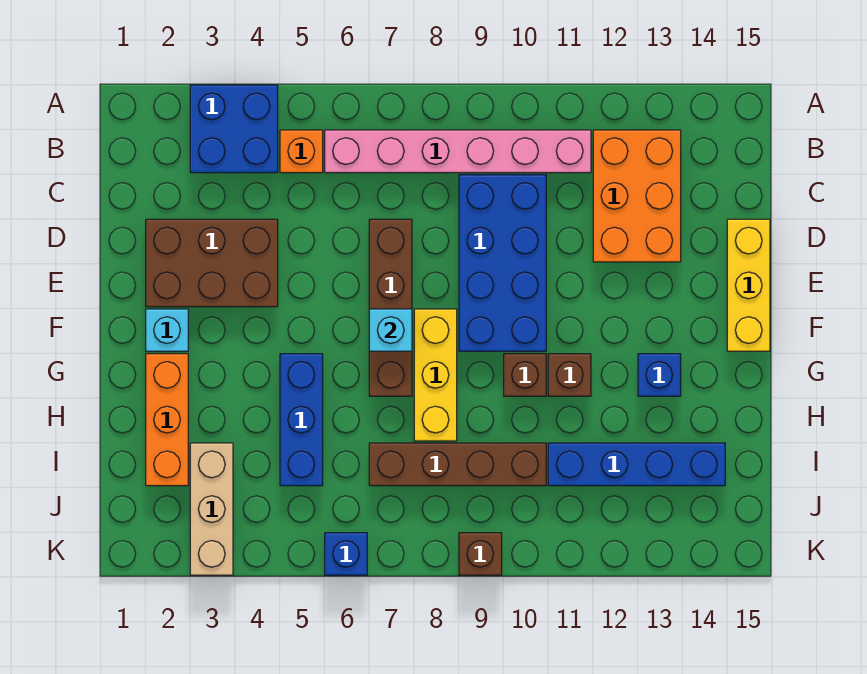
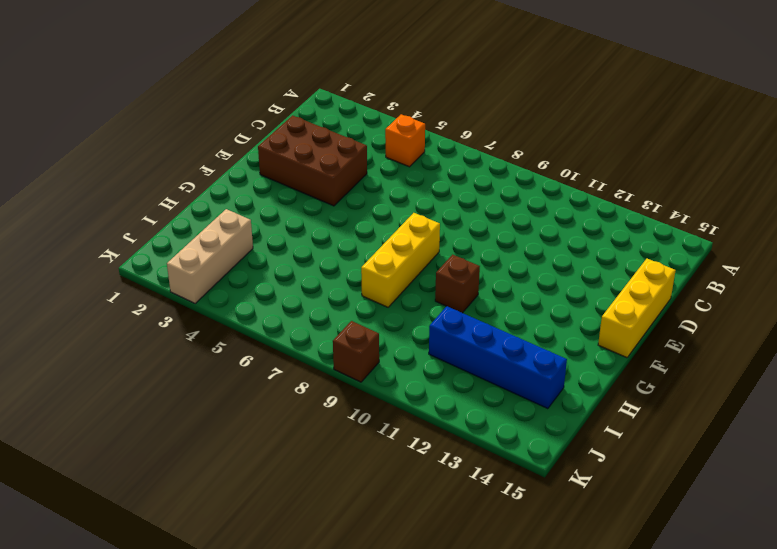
none -> blue brick A3:B4 level 1
none -> pink brick B6:B11 level 1
none -> orange brick B12:D13 level 1

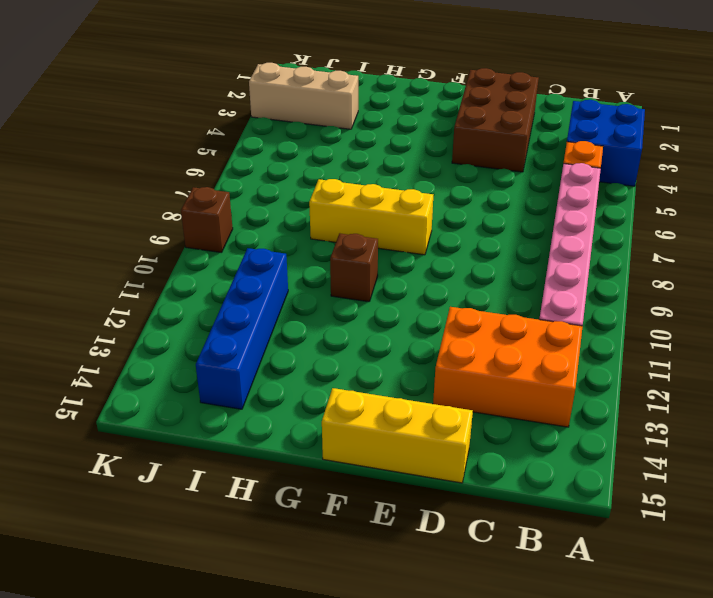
none -> blue brick C9:F10 level 1
none -> brown brick D7:G7 level 1
none -> cyan brick F2 level 1

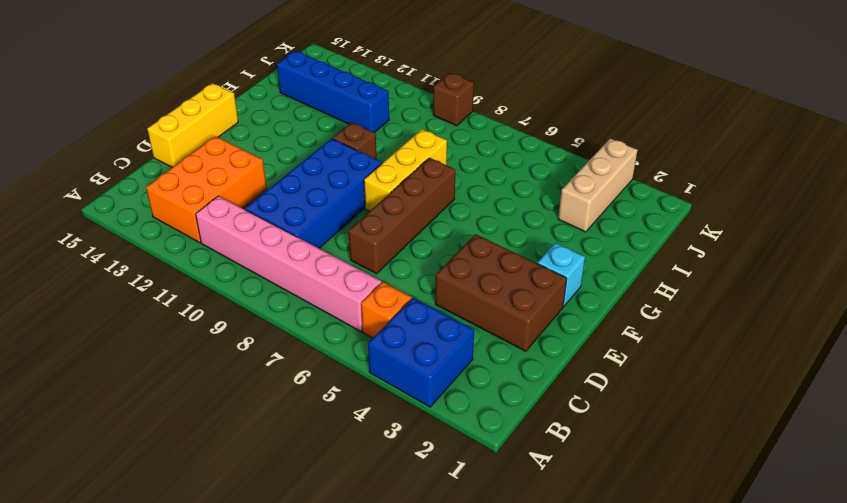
none -> orange brick G2:I2 level 1
none -> blue brick G5:I5 level 1
none -> brown brick G11 level 1

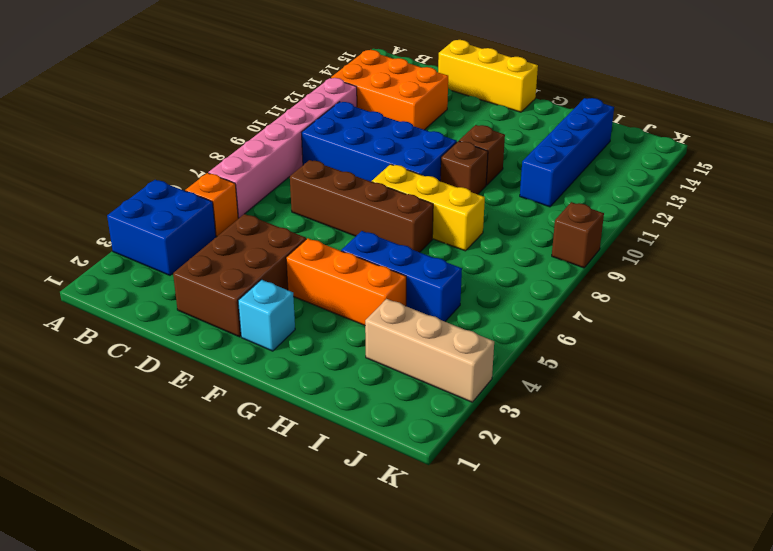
orange brick F4:H4 level 1 -> orange brick G2:I2 level 1
none -> blue brick G13 level 1
none -> brown brick I7:I10 level 1
none -> blue brick K6 level 1

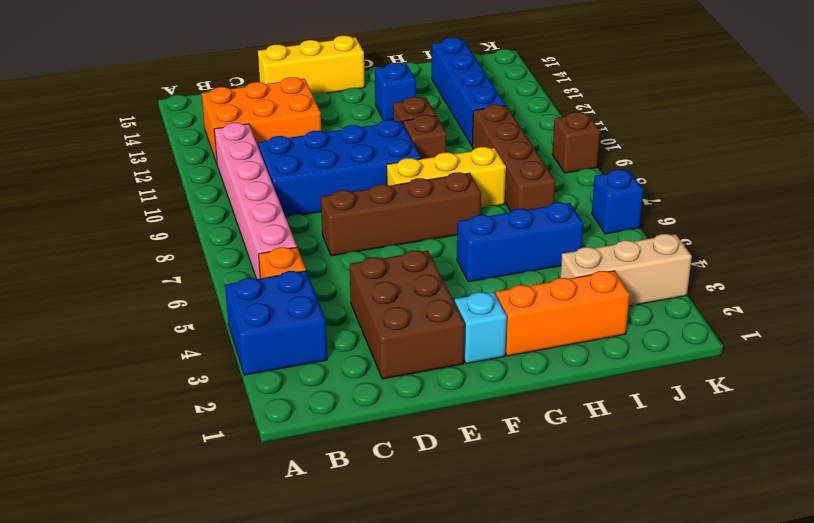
none -> cyan brick F7 level 2

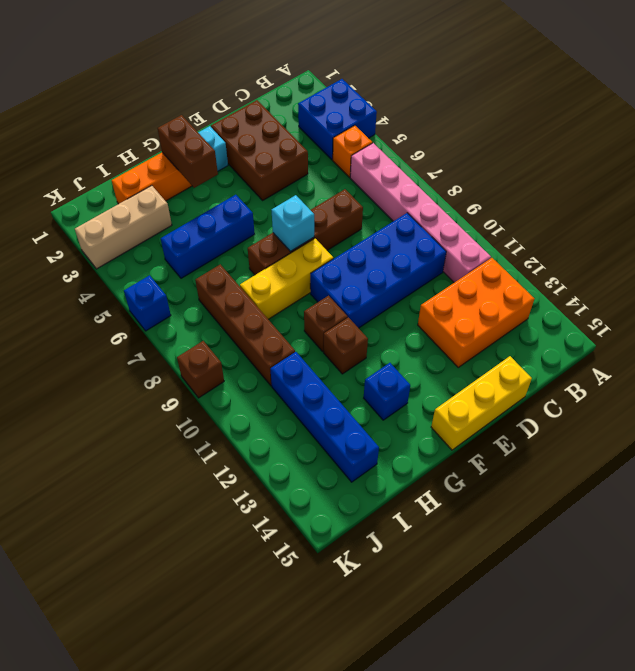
brown brick G2:G3 level 2 -> none

